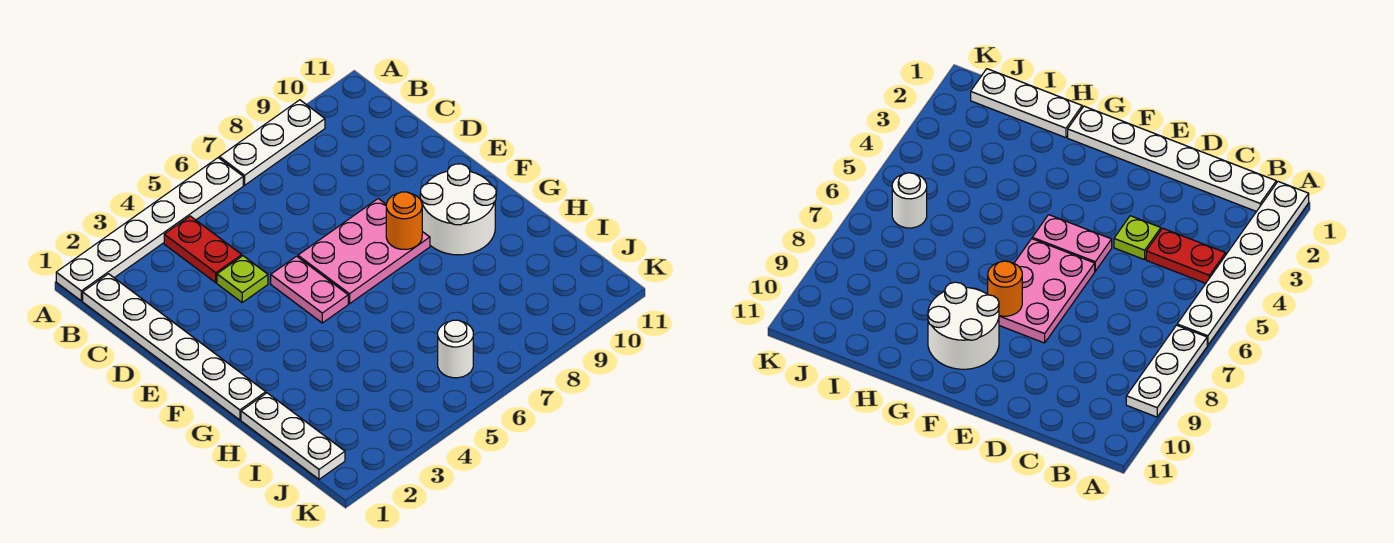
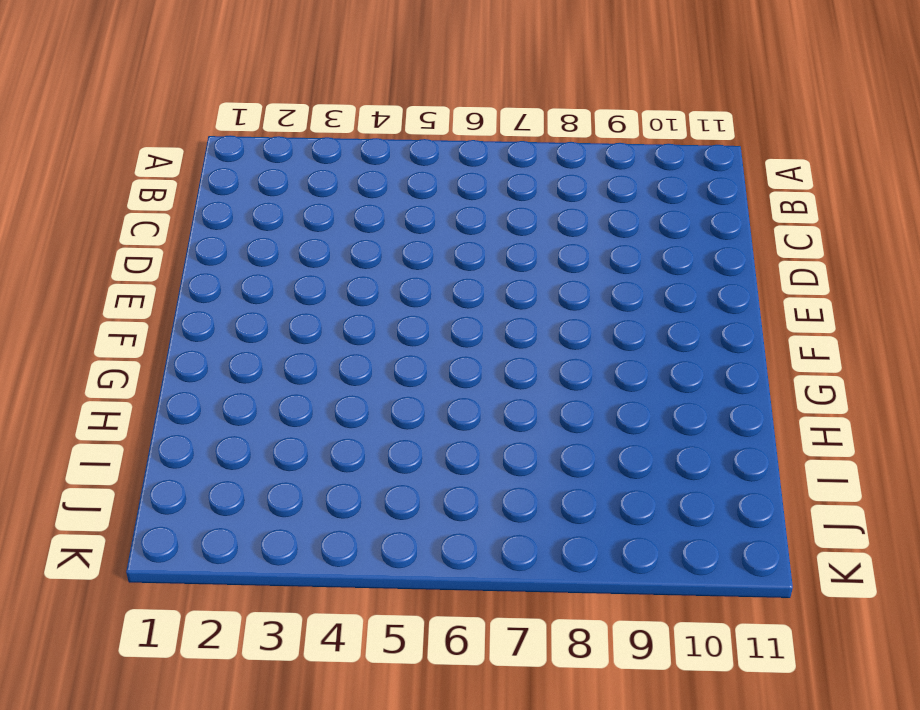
none -> white plate A1:A6 level 1
none -> white plate A7:A9 level 1

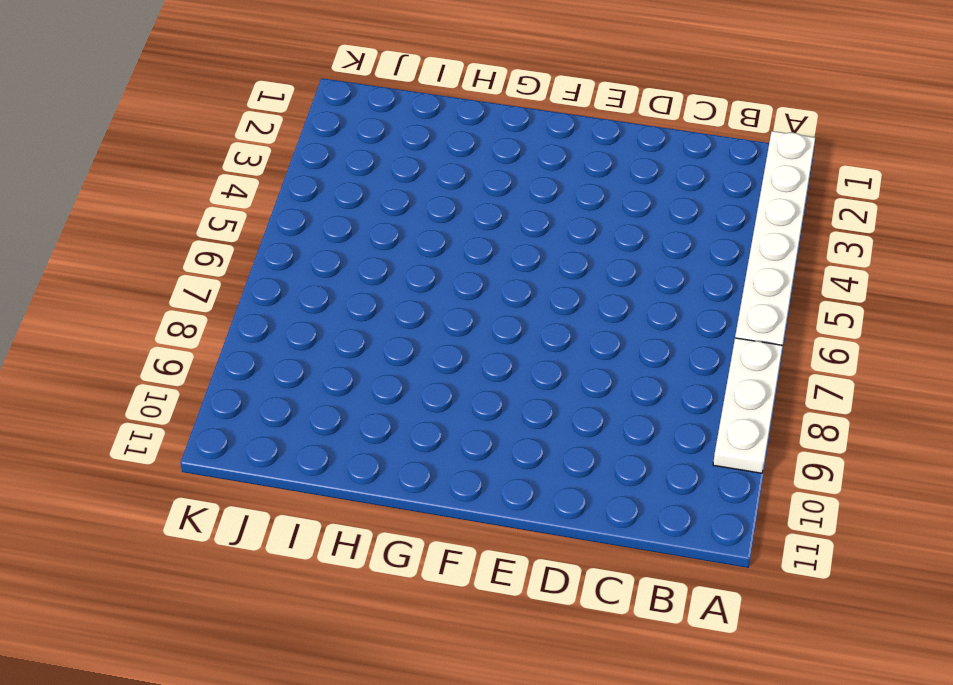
none -> white plate B1:G1 level 1
none -> red plate B4:C4 level 1

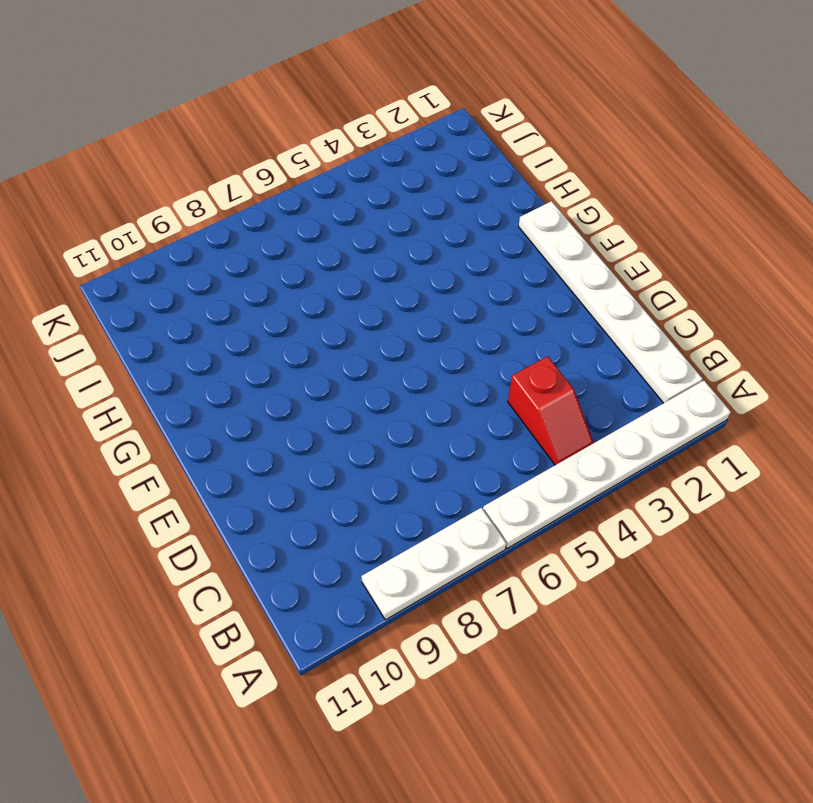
red slope B4:C4 level 1 top C -> red plate B4:C4 level 1
none -> lime plate D4 level 1
none -> pink plate E5:F5 level 1

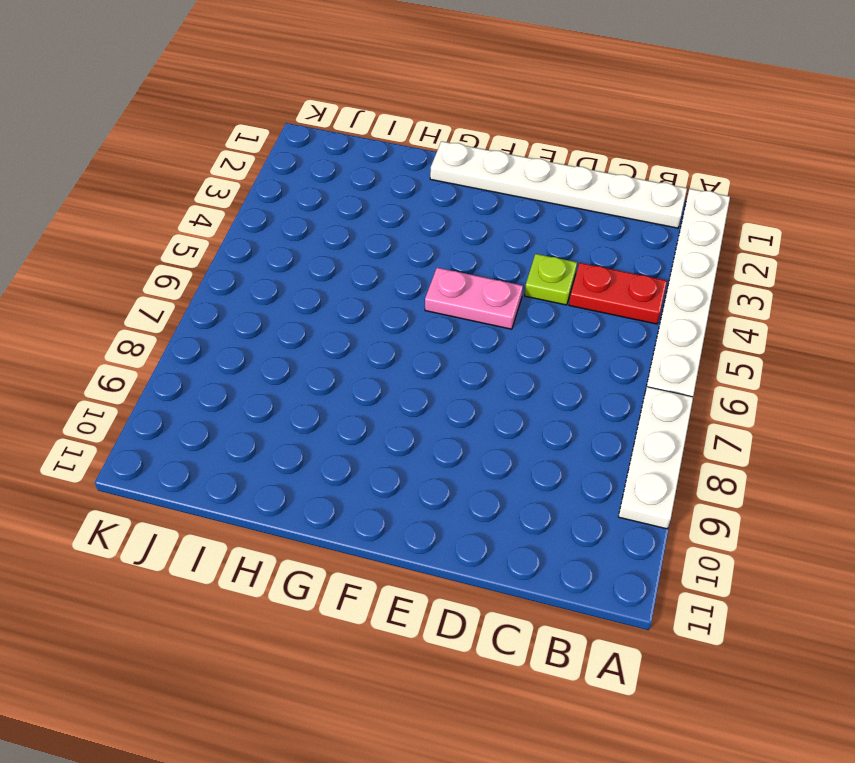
none -> pink plate E6:F8 level 1
none -> white round brick F9:G10 level 1

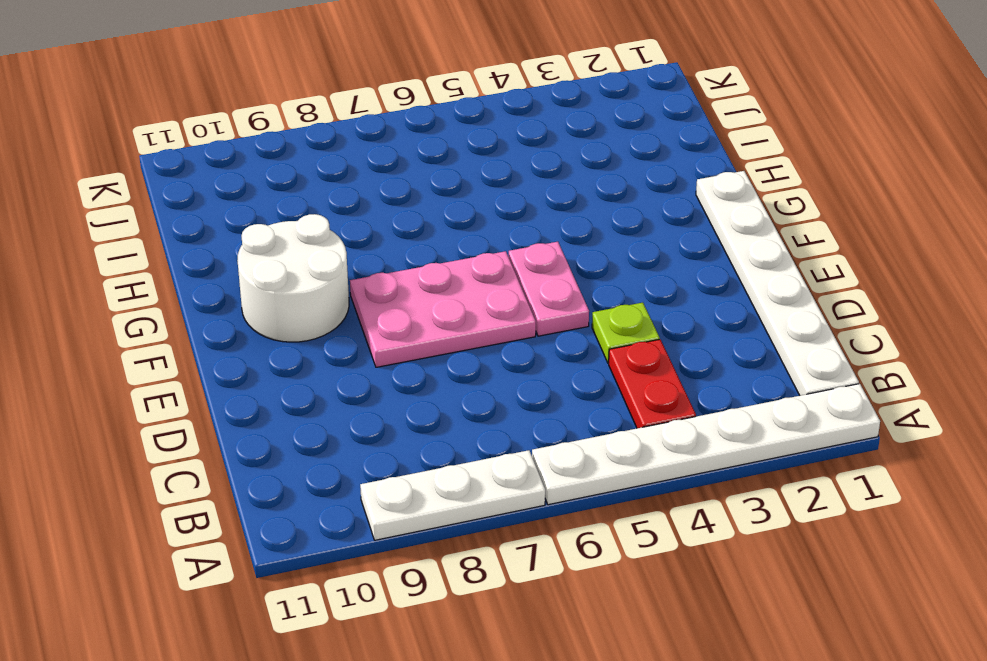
none -> white plate H1:J1 level 1
none -> white round brick J6 level 1

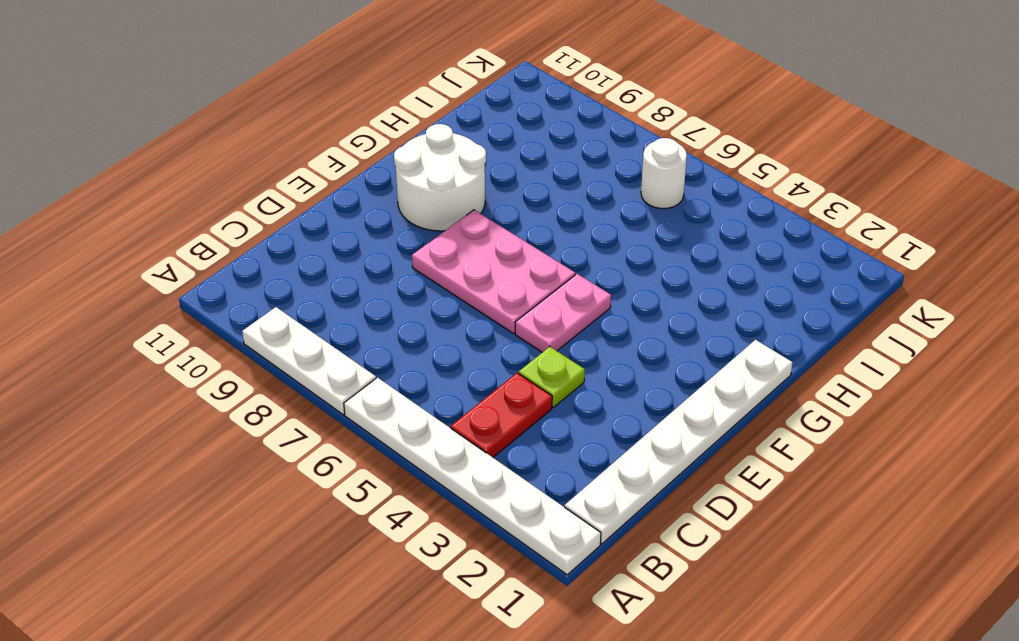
none -> white plate H1:J1 level 1
none -> orange round brick F8 level 2

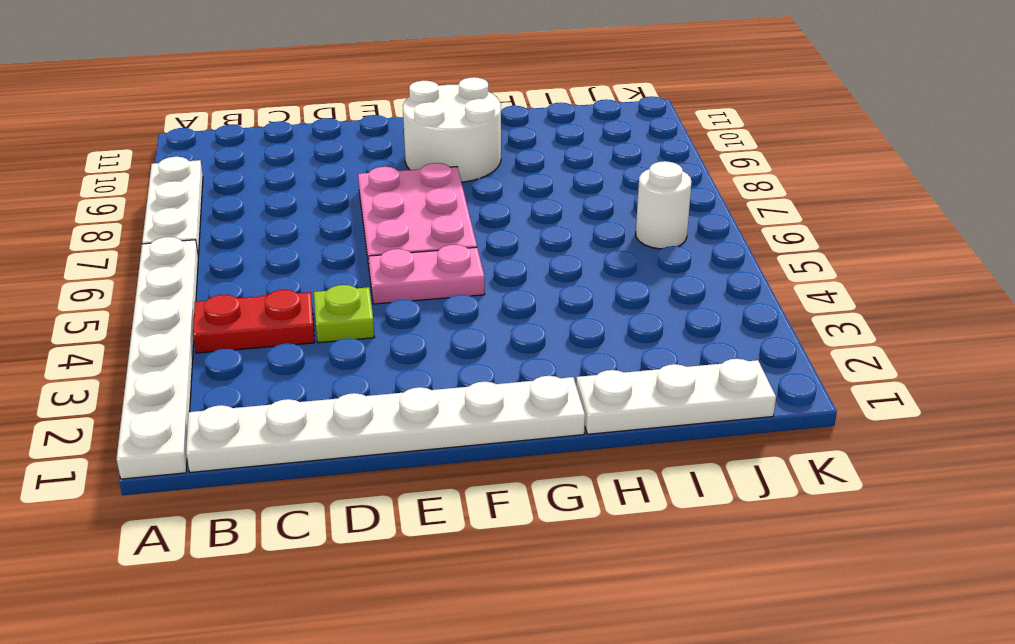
none -> orange round brick F8 level 2

